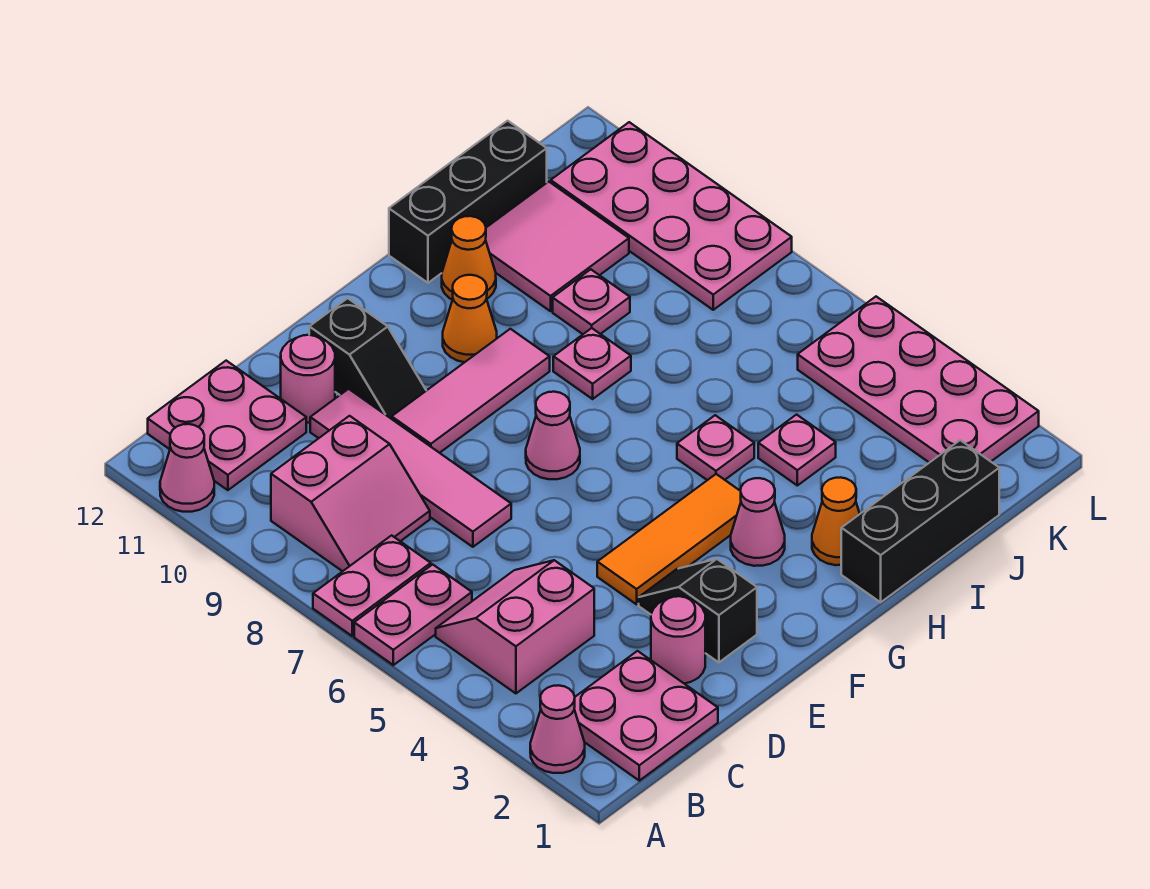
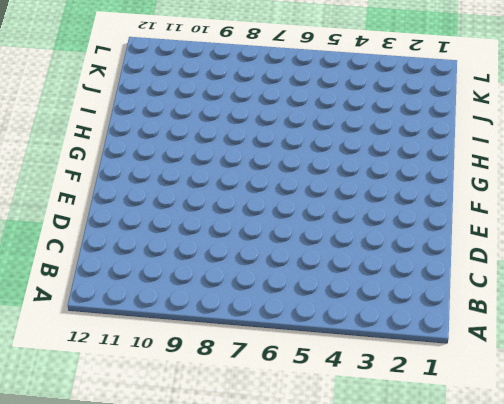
none -> pink cone A2 level 1
none -> pink plate A6:B6 level 1
none -> pink plate A7:B7 level 1

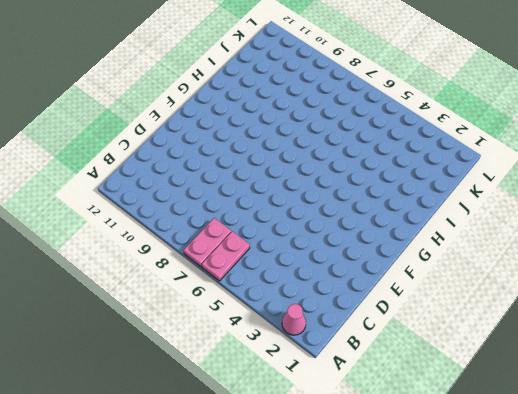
none -> pink cone A11 level 1
none -> pink plate B1:C2 level 1
none -> pink slope B4:C5 level 1 top 4

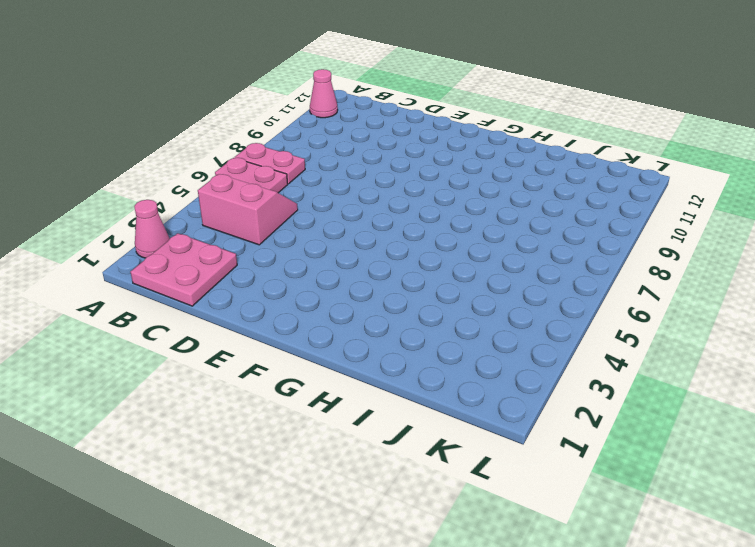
none -> pink slope B8:C9 level 1 top 9
none -> pink plate B11:C12 level 1
none -> pink round brick D2 level 1

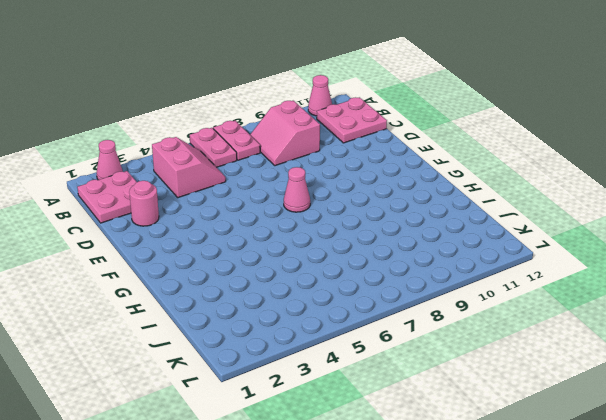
none -> pink tile D7:D10 level 1
none -> pink round brick D11 level 1
none -> black slope E2:E3 level 1 top 2

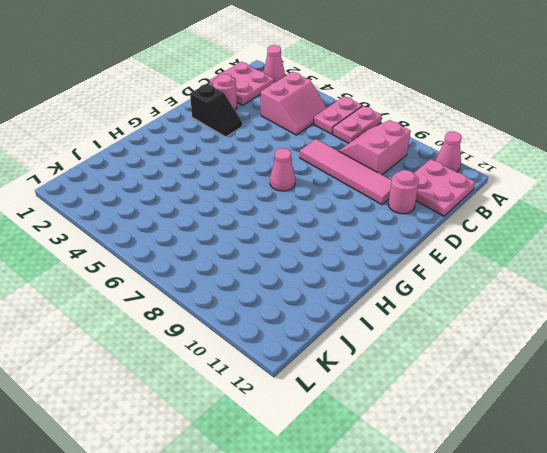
none -> orange tile E4:G4 level 1
none -> pink tile E9:G9 level 1
none -> black slope E10:E11 level 1 top 11

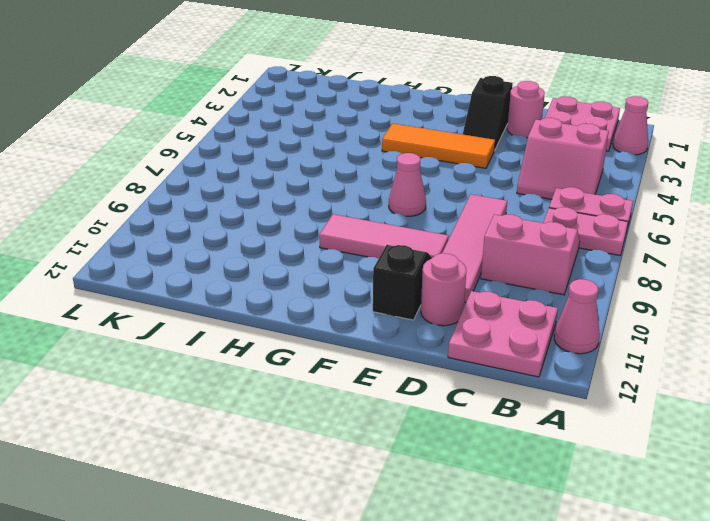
none -> pink cone G3 level 1
none -> orange cone G10 level 1
none -> black brick H1:J1 level 1

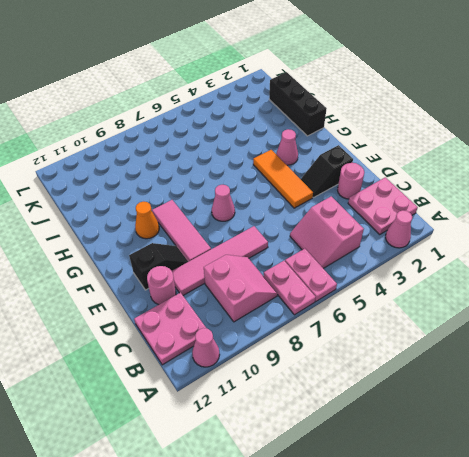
none -> orange cone H2 level 1
none -> pink plate H5 level 1
none -> pink plate H8 level 1

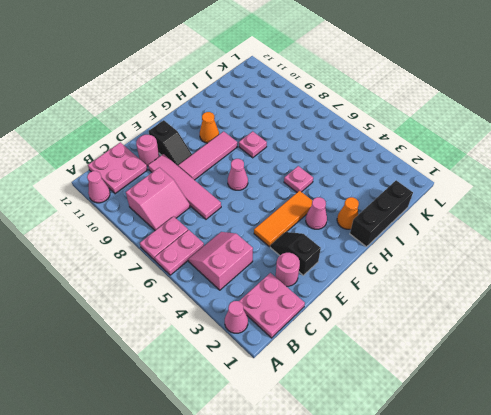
none -> orange cone H11 level 1
none -> black brick H12:J12 level 1
none -> pink plate I4 level 1

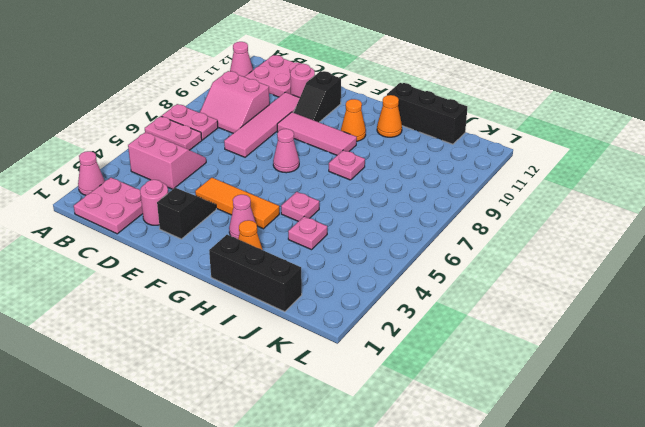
none -> pink plate I9 level 1
none -> pink tile I10:J11 level 1
none -> pink plate K2:L5 level 1

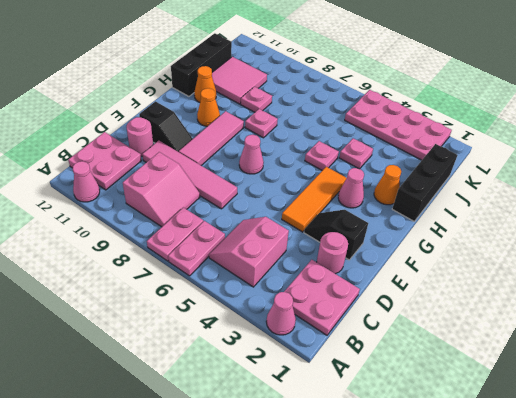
none -> pink plate K8:L11 level 1

